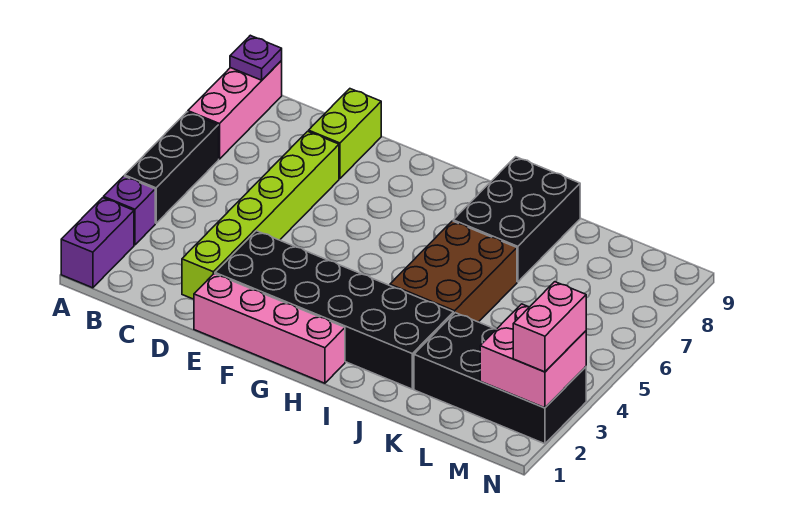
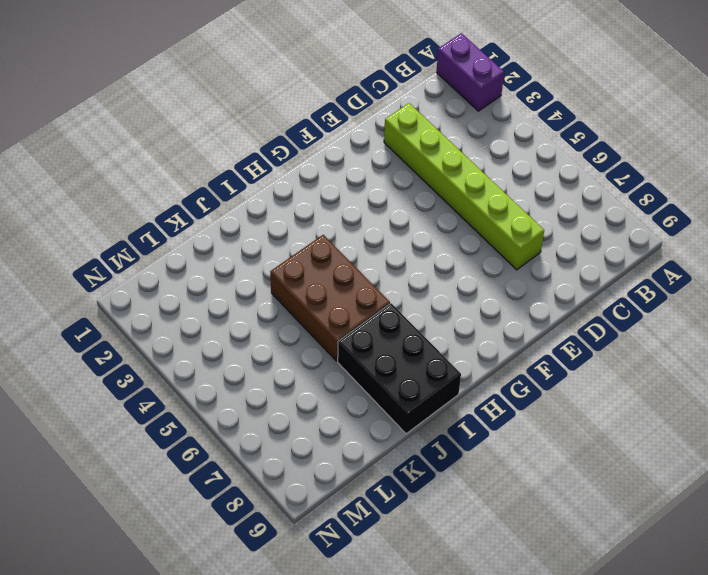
none -> purple brick A3 level 1
none -> black brick A4:A6 level 1
none -> pink brick A7:A9 level 1

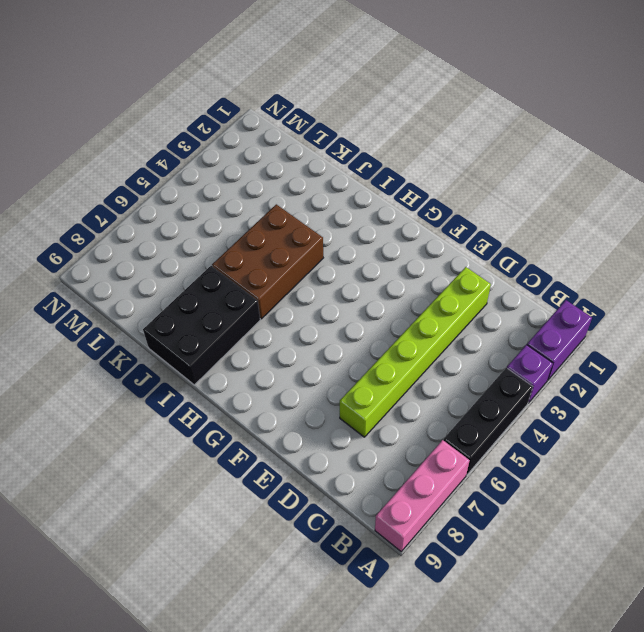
none -> lime brick D8:D9 level 1
none -> pink brick E1:H1 level 1
none -> black brick E2:J3 level 1

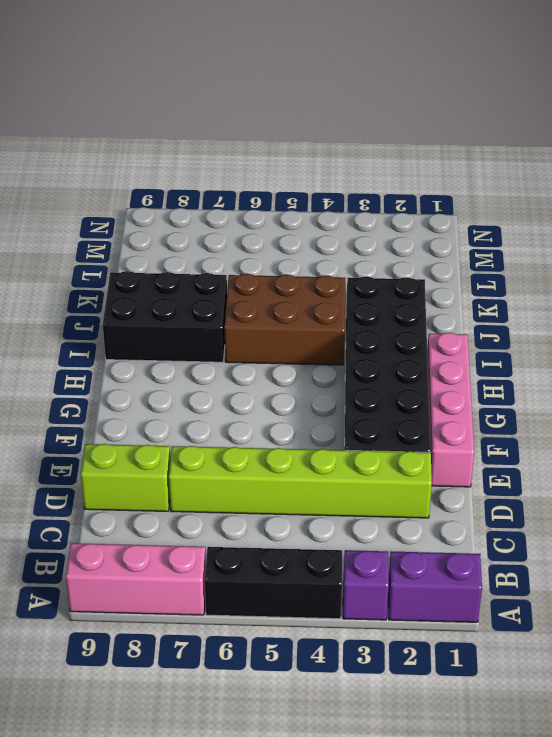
none -> black brick K2:N3 level 1
none -> purple plate A9 level 2
none -> pink brick M2:N3 level 2

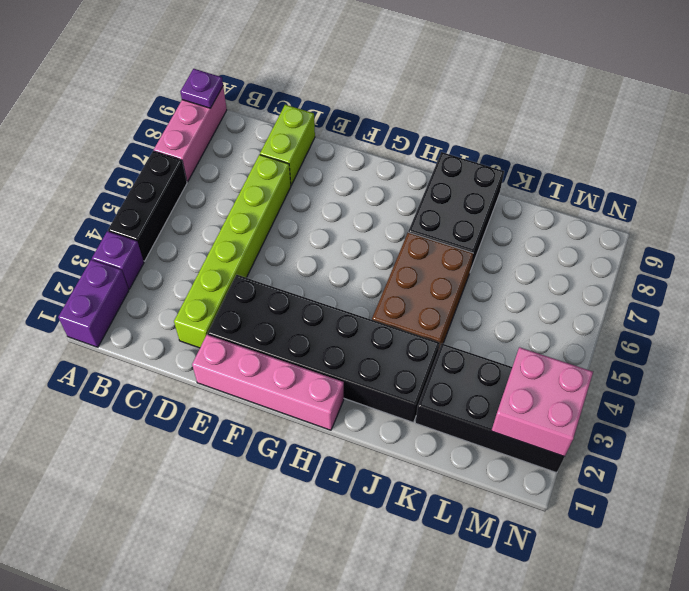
none -> pink brick N2:N3 level 3

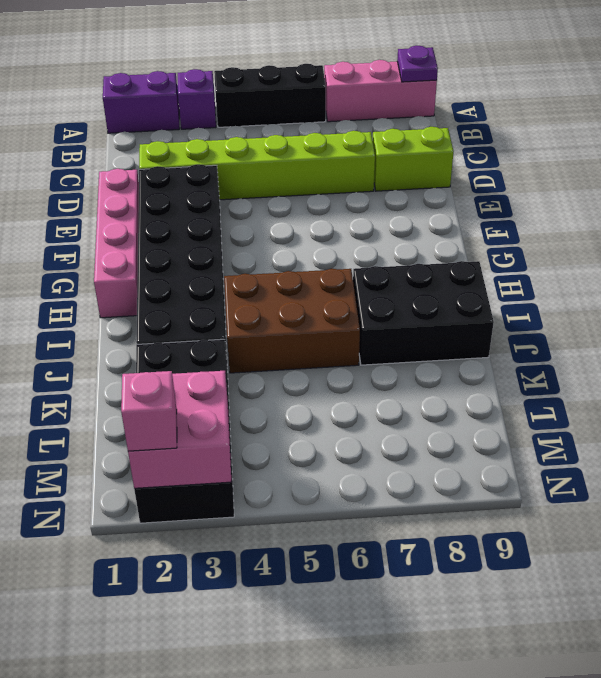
pink brick N2 level 3 -> pink brick N2:N3 level 3

